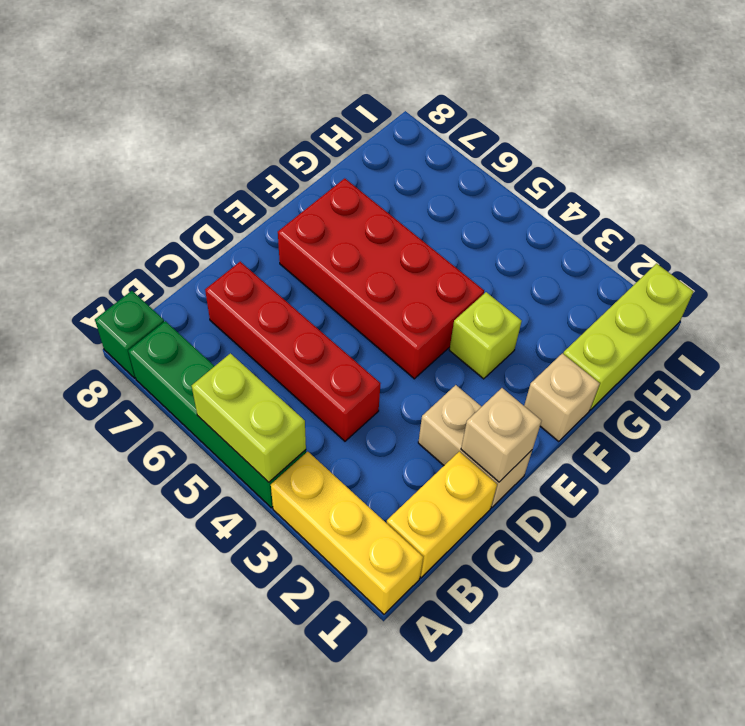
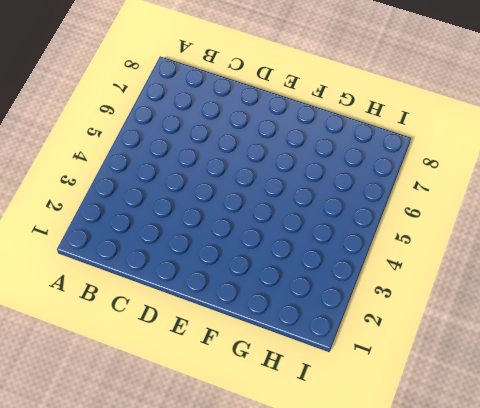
none -> yellow brick A1:A3 level 1
none -> green brick A4:A7 level 1
none -> green brick A8 level 1

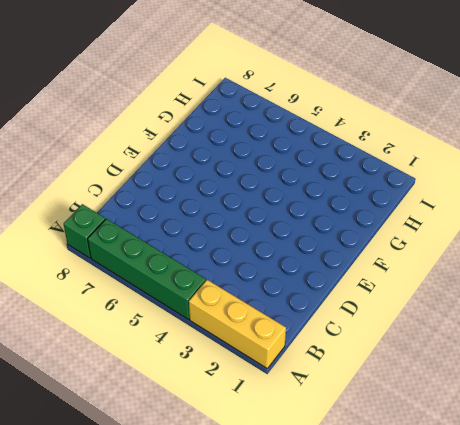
none -> yellow brick B1:C1 level 1
none -> red brick C4:C7 level 1
none -> tan brick D1:D2 level 1

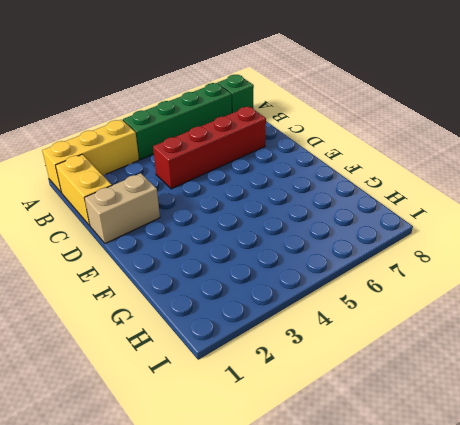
none -> red brick E4:F7 level 1
none -> tan brick F1 level 1
none -> lime brick F3 level 1

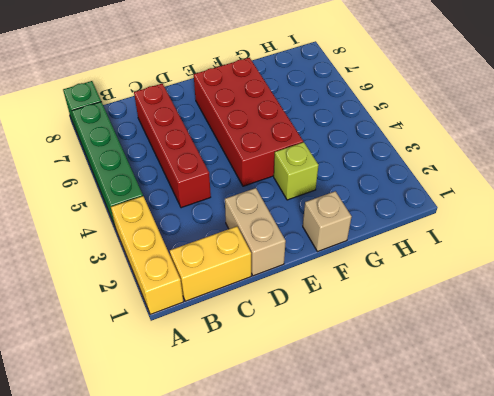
none -> lime brick G1:I1 level 1
none -> lime brick A4:A5 level 2
none -> tan brick D1 level 2

